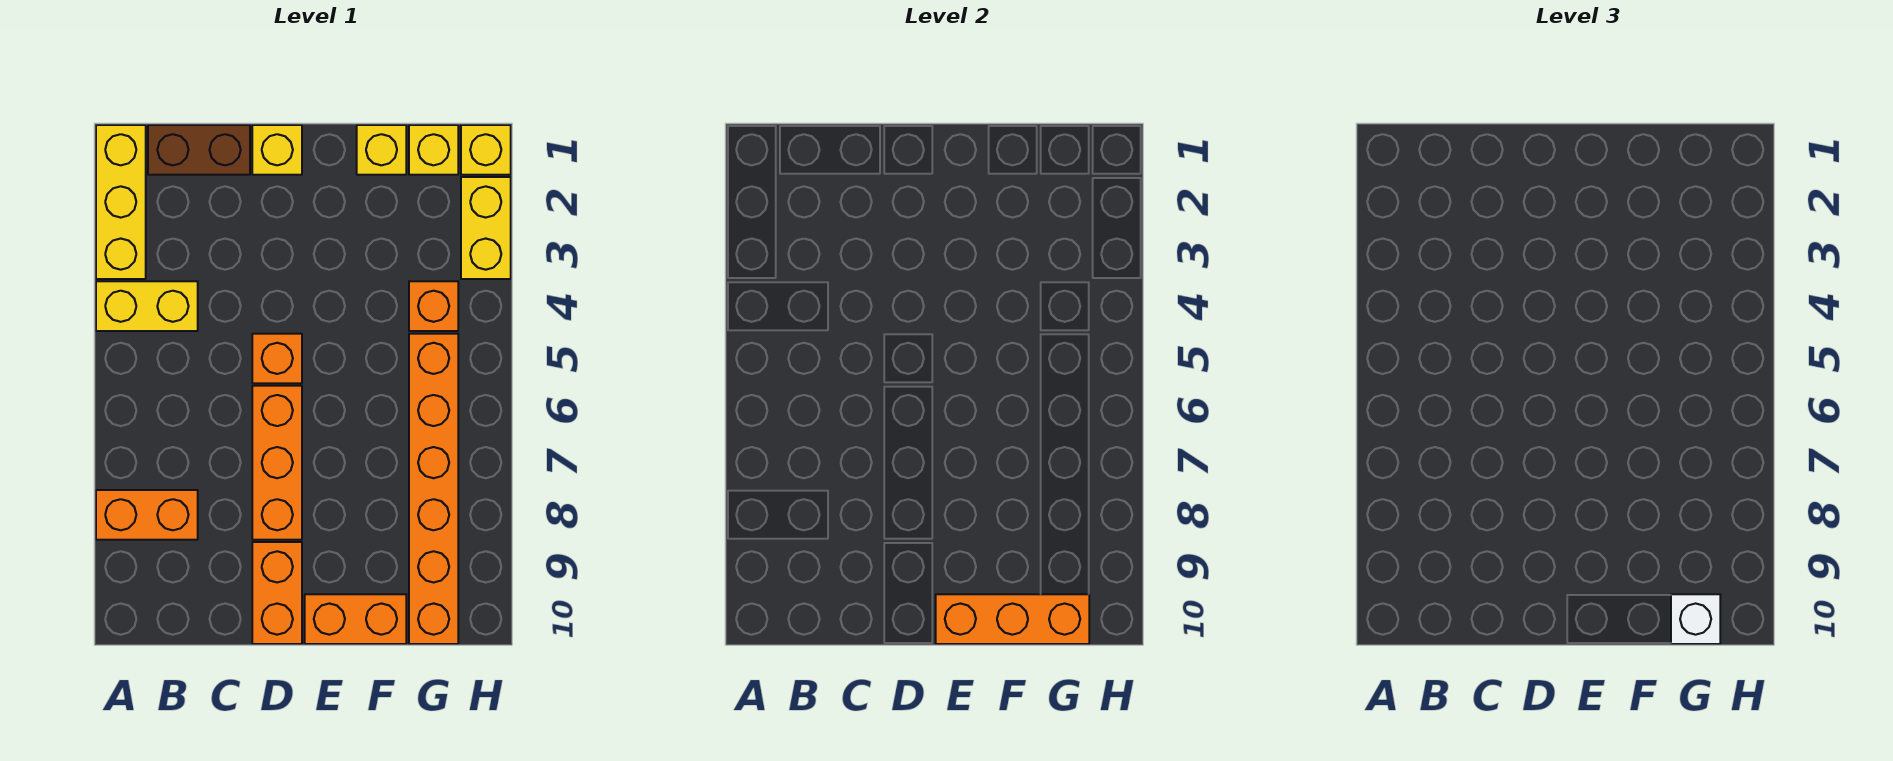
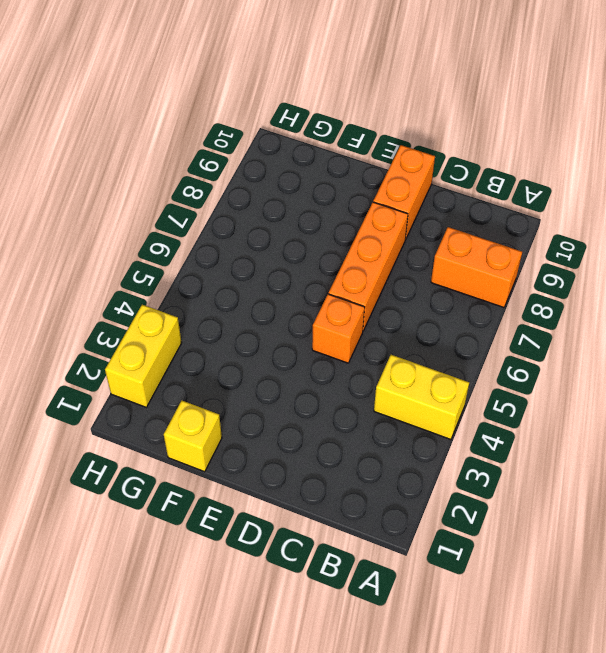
none -> yellow brick A1:A3 level 1
none -> brown brick B1:C1 level 1
none -> yellow brick D1 level 1

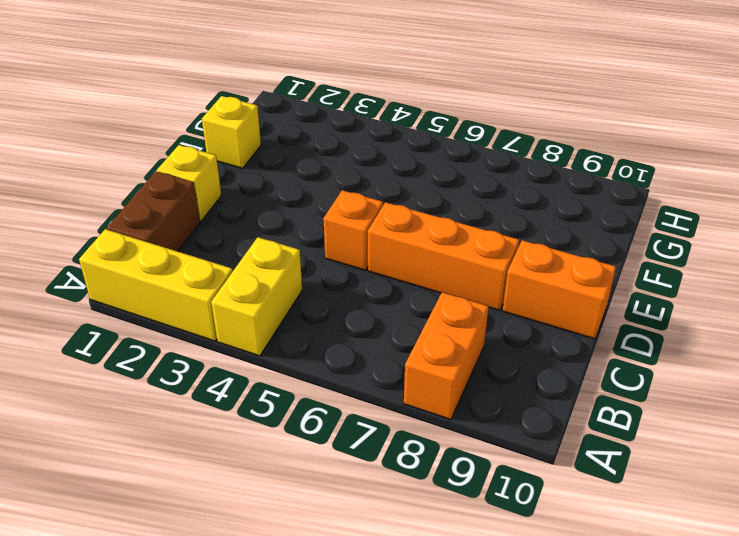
none -> orange brick E10:F10 level 1
none -> yellow brick G1 level 1
none -> orange brick G4 level 1

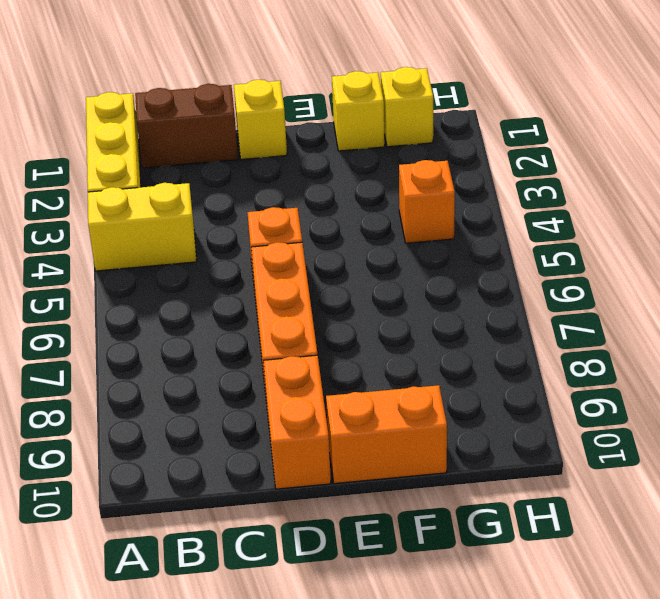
none -> orange brick A8:B8 level 1
none -> orange brick G5:G10 level 1
none -> yellow brick H1 level 1

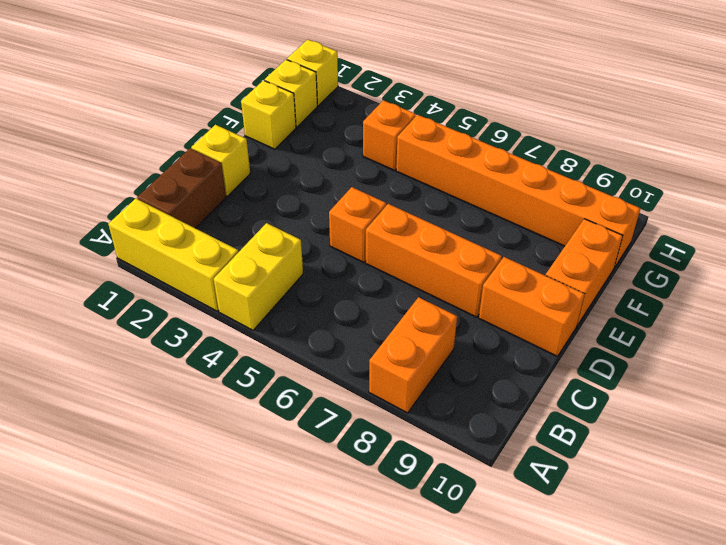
none -> yellow brick H2:H3 level 1
none -> orange brick E10:G10 level 2
none -> white brick G10 level 3

